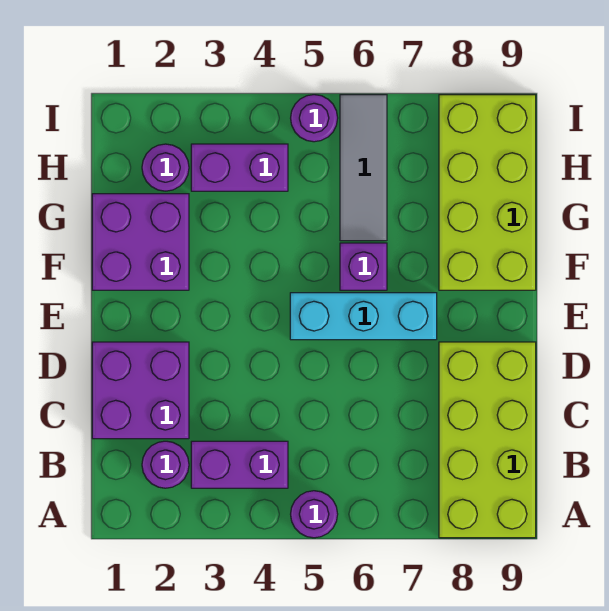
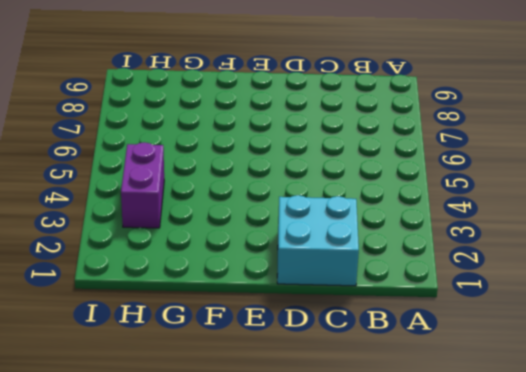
cyan brick C1:D2 level 1 -> purple brick C1:D2 level 1
none -> purple round brick A5 level 1
none -> lime brick A8:D9 level 1
none -> purple round brick B2 level 1

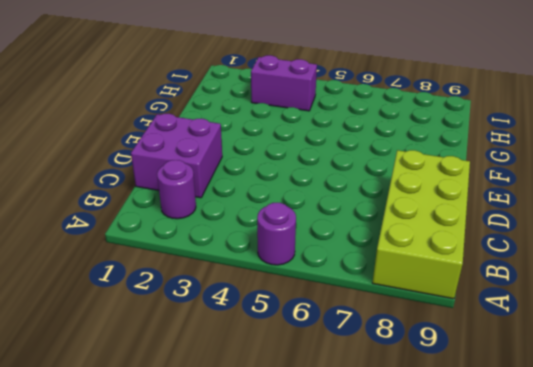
none -> purple brick B3:B4 level 1
none -> cyan brick E5:E7 level 1
none -> purple brick F1:G2 level 1

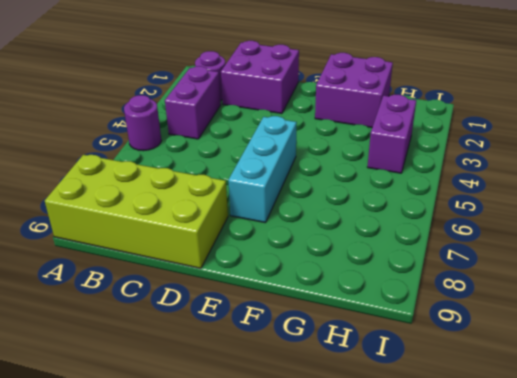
none -> purple brick F6 level 1
none -> lime brick F8:I9 level 1
none -> grey tile G6:I6 level 1

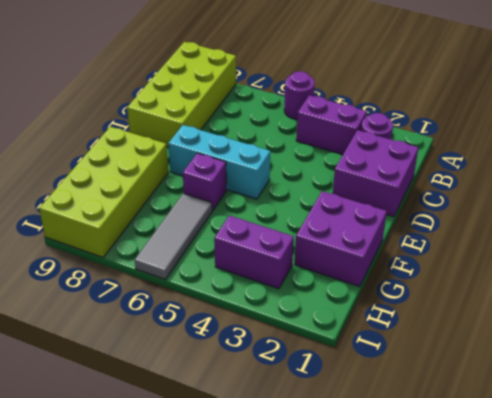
none -> purple round brick H2 level 1
none -> purple round brick I5 level 1

